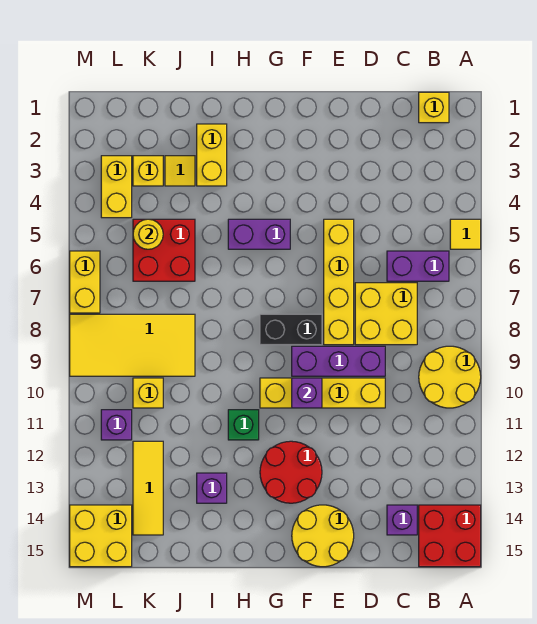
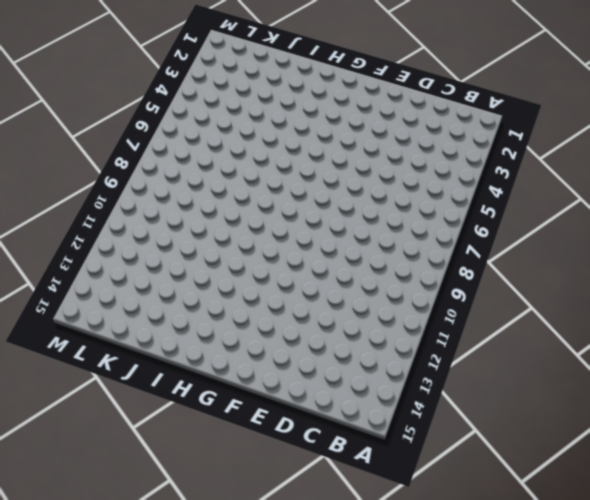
none -> yellow tile A5 level 1
none -> yellow round brick A9:B10 level 1
none -> red brick A14:B15 level 1

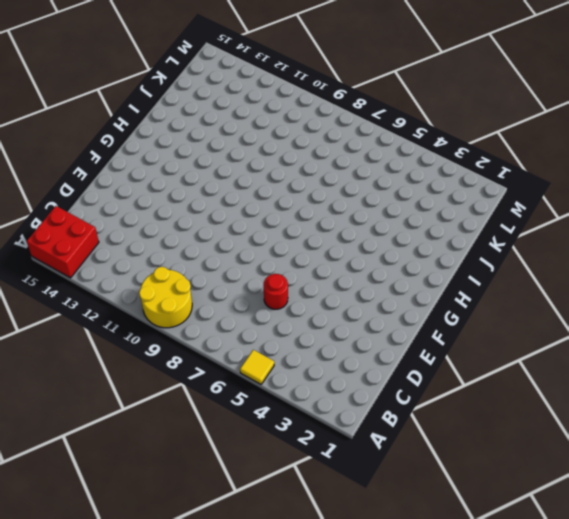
red round brick D6 level 1 -> none
none -> yellow brick B1 level 1
none -> purple brick B6:C6 level 1
none -> yellow brick C7:D8 level 1

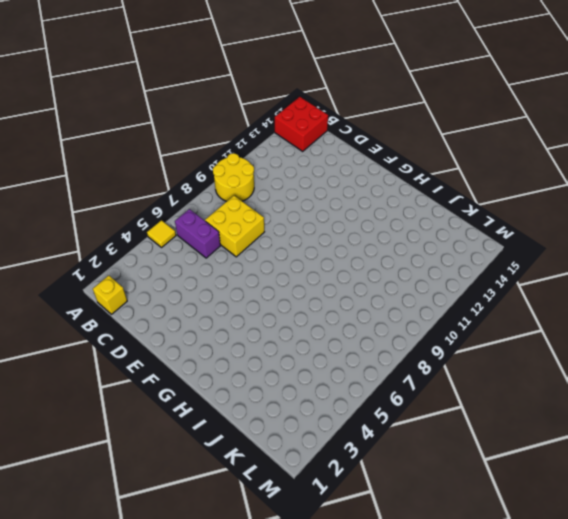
none -> purple brick C14 level 1
none -> purple brick D9:F9 level 1
none -> yellow brick D10:G10 level 1

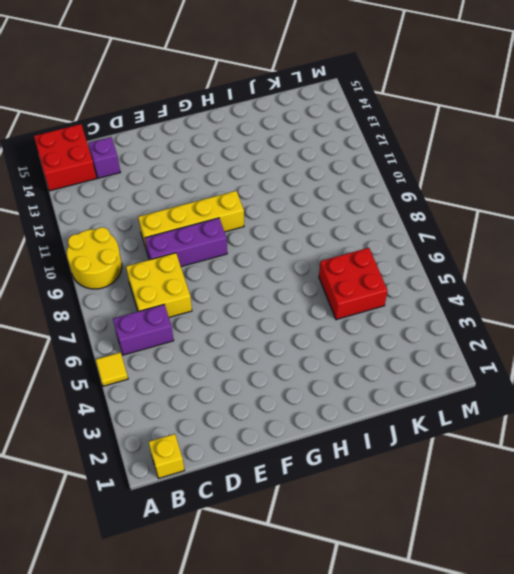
none -> yellow brick E5:E8 level 1
none -> yellow round brick E14:F15 level 1
none -> black brick F8:G8 level 1

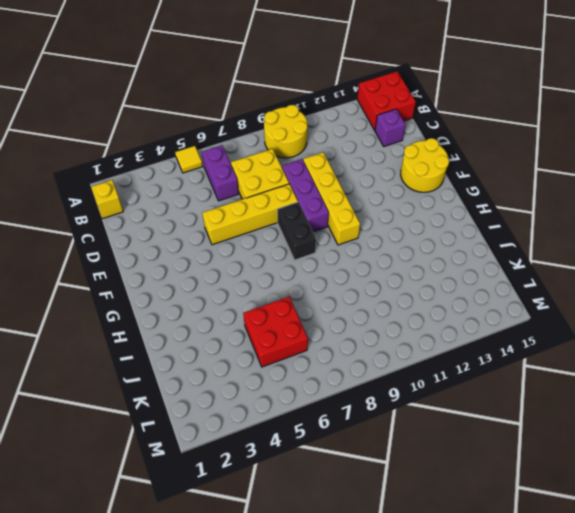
none -> red round brick F12:G13 level 1
none -> purple brick G5:H5 level 1
none -> green brick H11 level 1

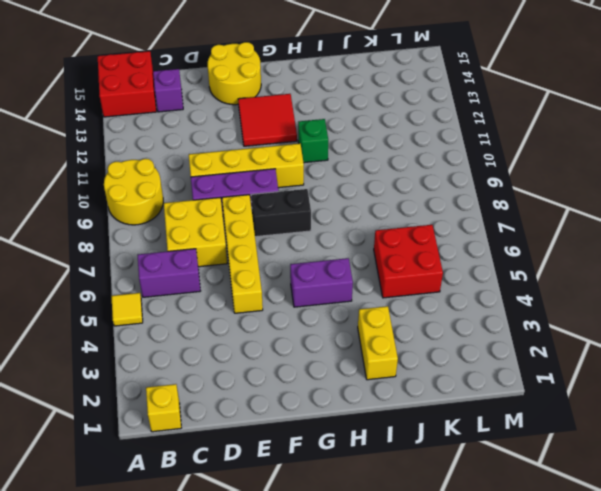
red tile F12:G13 level 1 -> red round brick F12:G13 level 1
none -> purple brick I13 level 1
none -> yellow tile J3 level 1
none -> yellow tile J8:M9 level 1

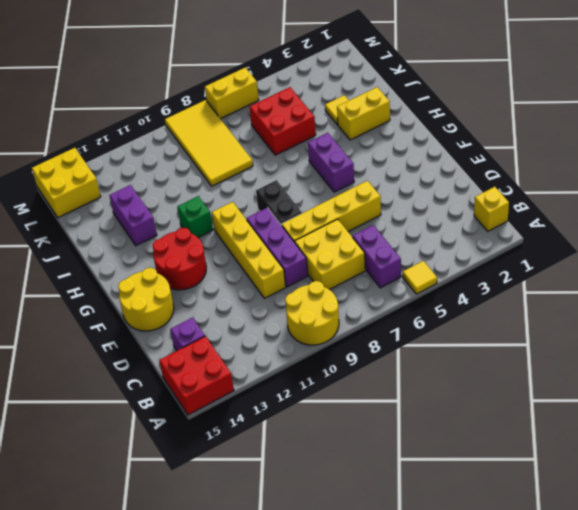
purple brick I13:J13 level 1 -> purple brick I13 level 1
none -> yellow brick K3 level 1
none -> yellow brick K10 level 1
none -> yellow tile K12:K14 level 1

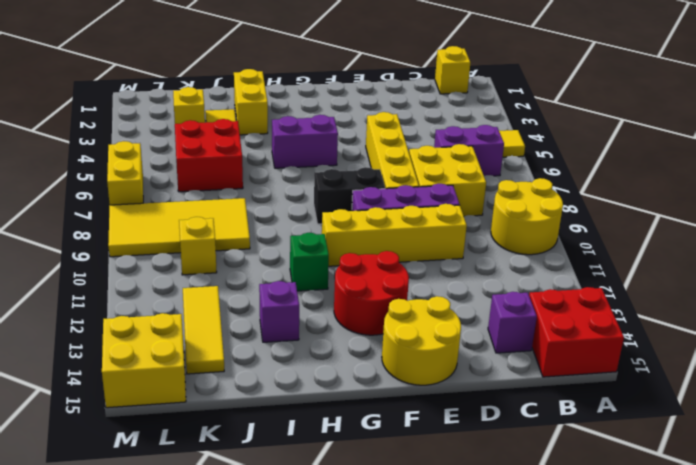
none -> yellow brick L3:L4 level 1
none -> purple brick L11 level 1
none -> purple brick F10 level 2

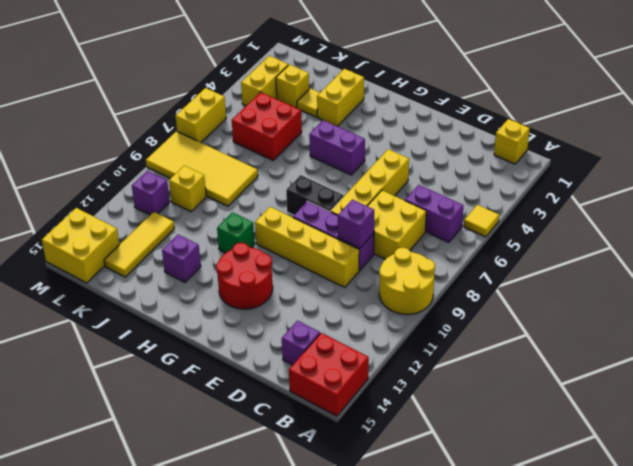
purple brick D9 level 2 -> purple brick F10 level 2
none -> yellow round brick E14:F15 level 1
none -> yellow round brick K5 level 2

